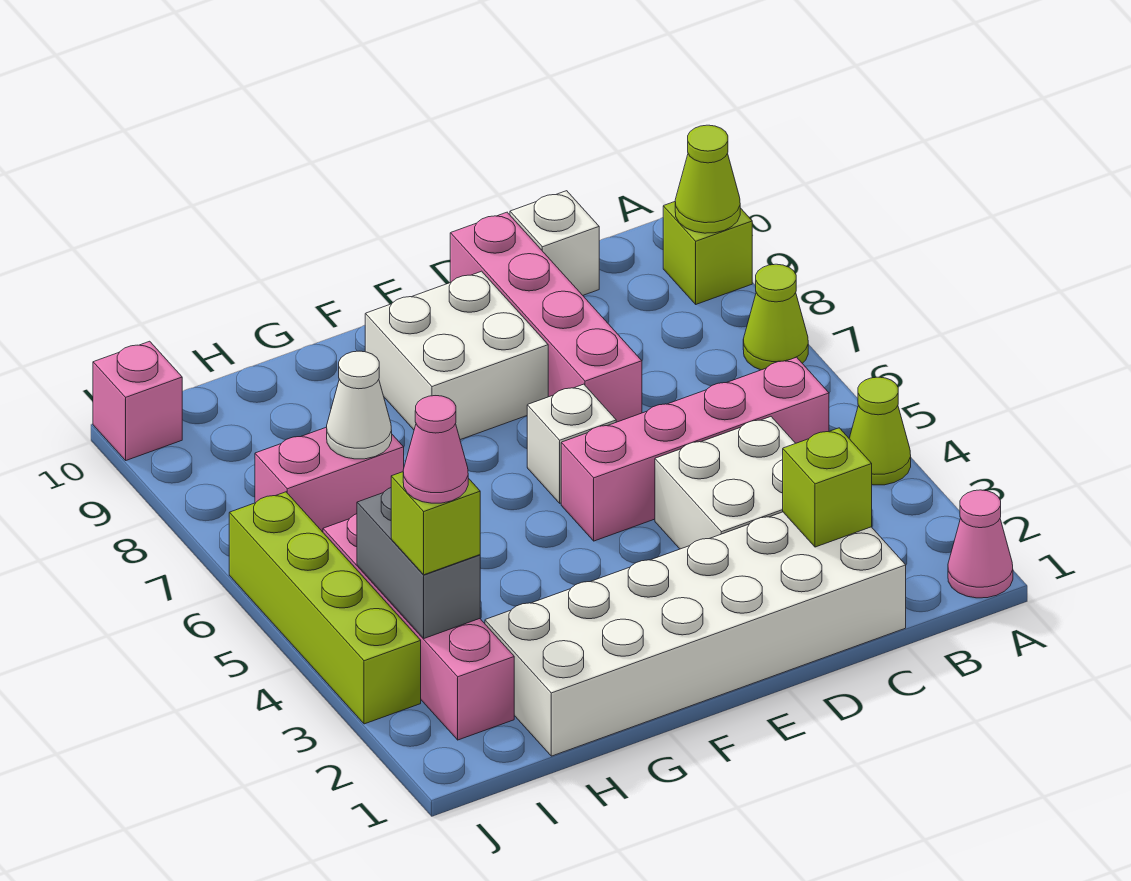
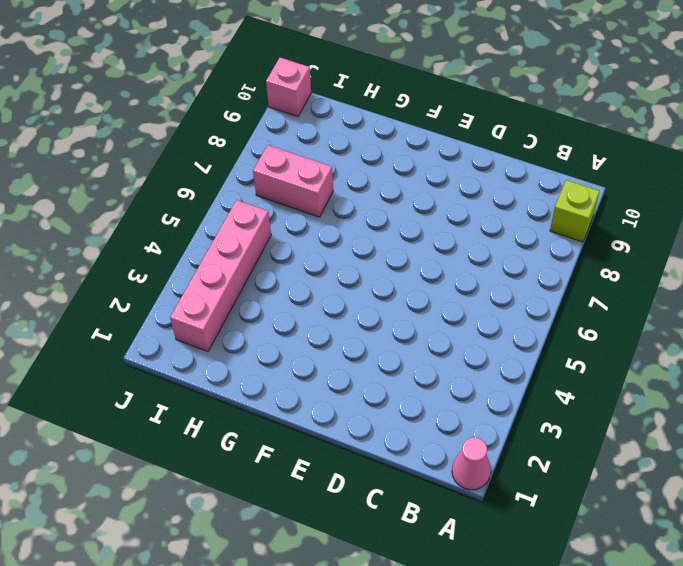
none -> lime cone A4 level 1
none -> lime cone A7 level 1
none -> pink brick B5:E5 level 1

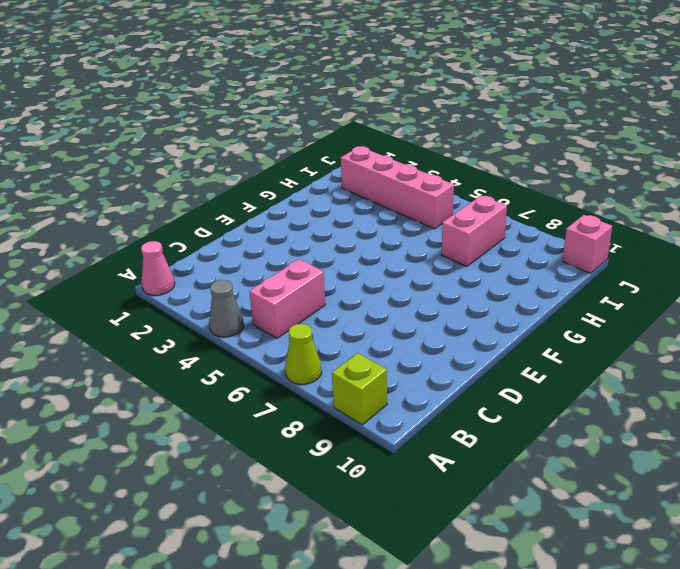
grey cone A4 level 1 -> lime cone A4 level 1
pink brick B5:C5 level 1 -> pink brick B5:E5 level 1
none -> white brick C1:H2 level 1
none -> white brick C3:D4 level 1
none -> white brick C10 level 1

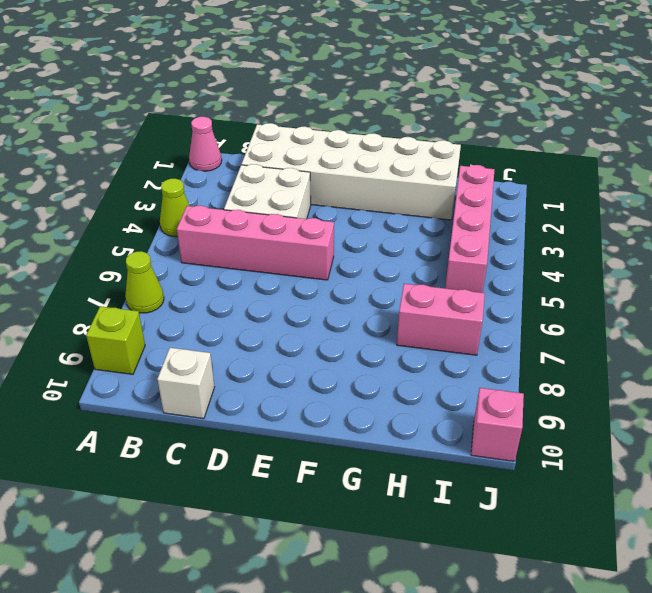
none -> pink brick D7:D10 level 1
none -> white brick E6 level 1
none -> white brick E8:F9 level 1

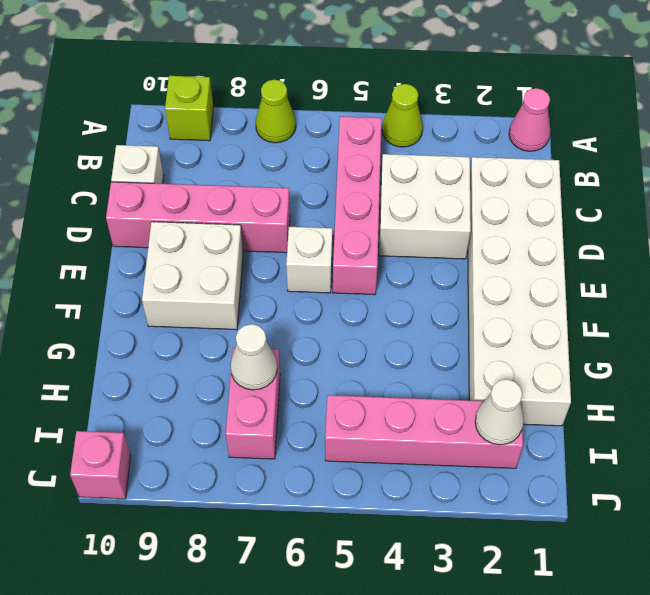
white cone I2 level 2 -> none
none -> lime brick J3:J6 level 1
none -> lime cone A9 level 2
none -> lime brick C2 level 2

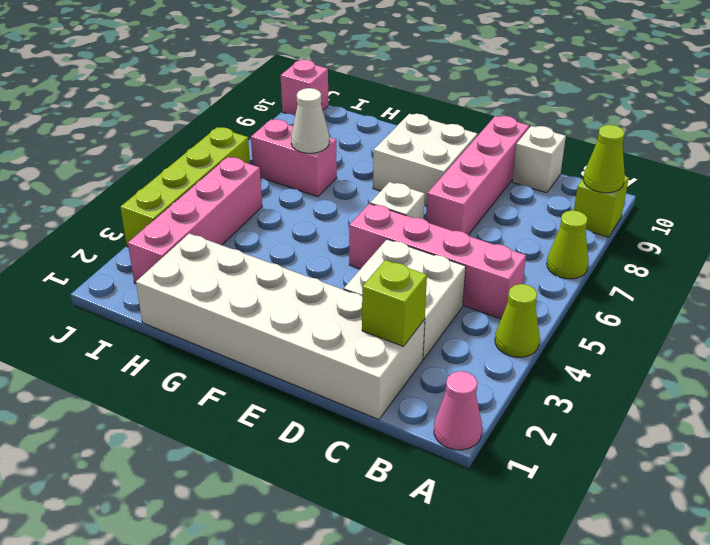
none -> grey brick I3:I4 level 2
none -> lime brick I3 level 3
none -> pink cone I3 level 4

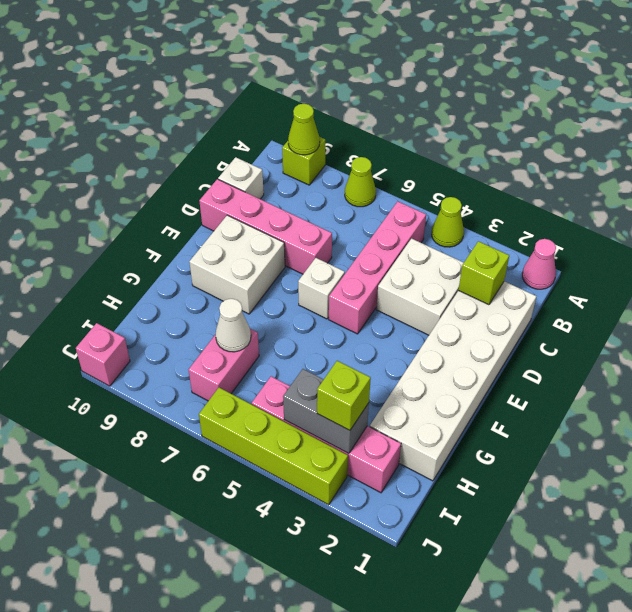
none -> pink cone I3 level 4

